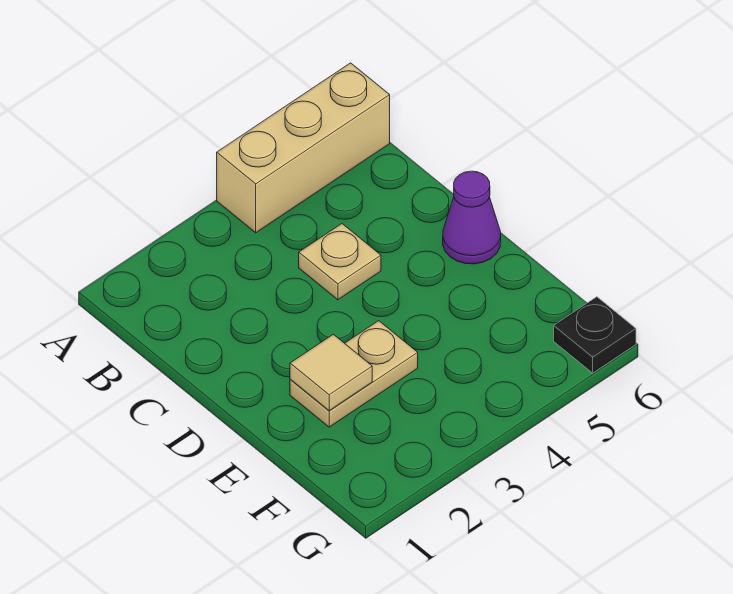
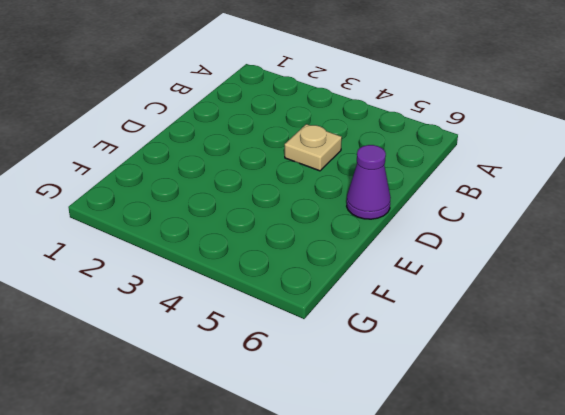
none -> tan brick A4:A6 level 1
none -> tan plate E2:E3 level 1

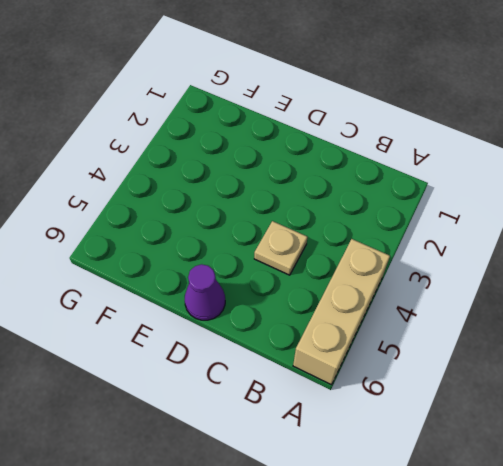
none -> tan plate E2:E3 level 1
none -> black plate G6 level 1

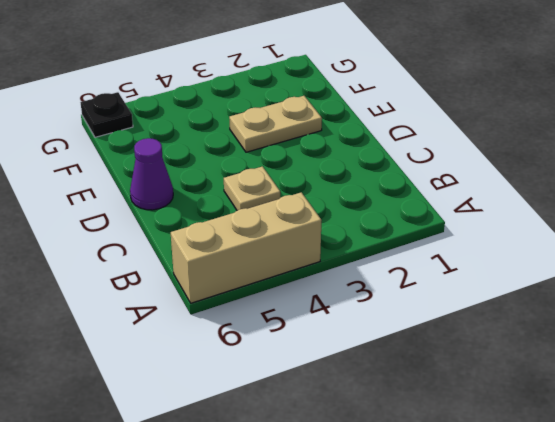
none -> tan tile E2 level 2

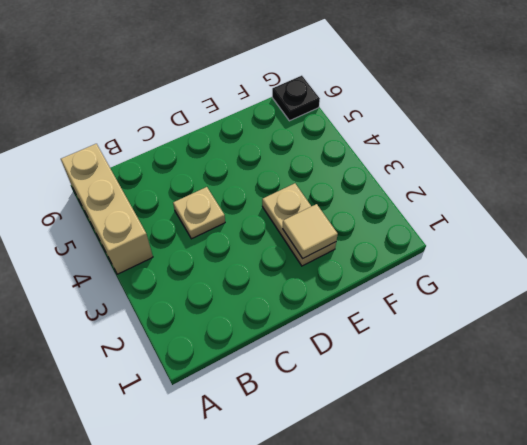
none -> purple cone D6 level 1

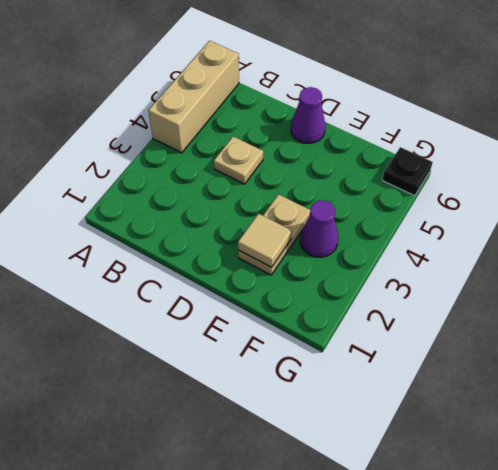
purple cone F3 level 1 -> none

